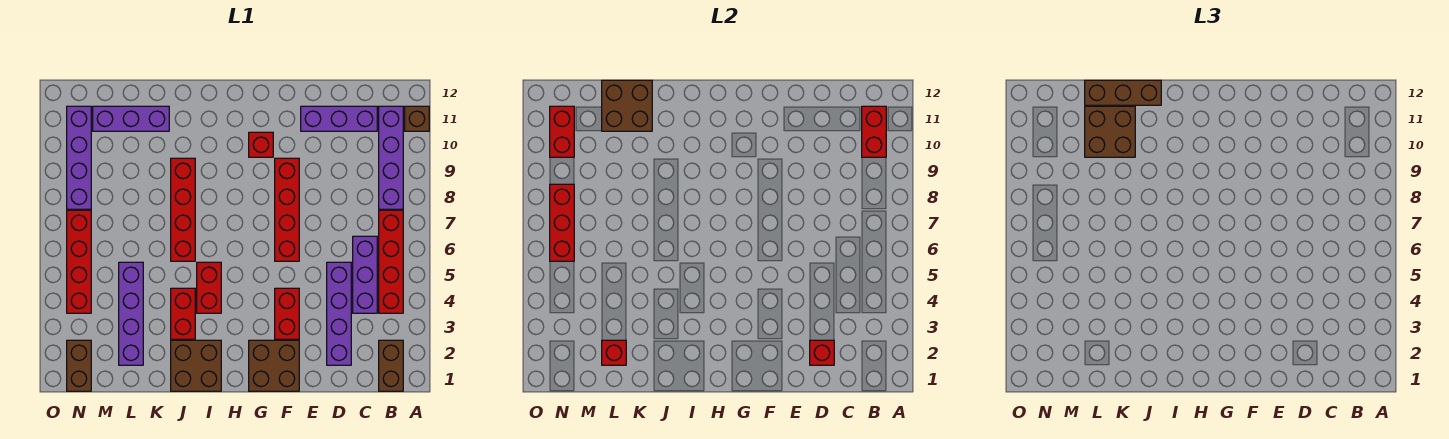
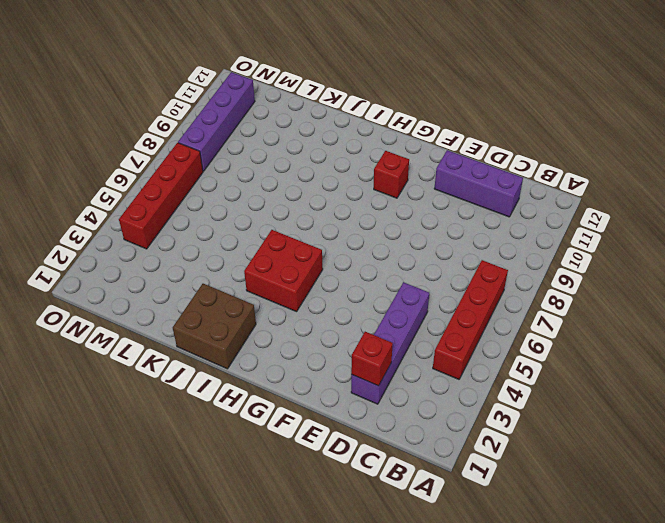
red brick H4:I5 level 1 -> red brick I4:I5 level 1
none -> brown brick A11 level 1
none -> brown brick B1:B2 level 1
none -> purple brick B8:B11 level 1

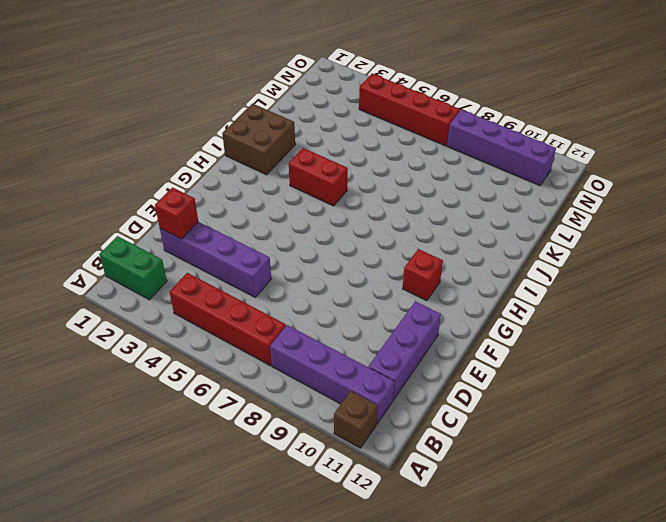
green brick B1:B2 level 1 -> brown brick B1:B2 level 1
none -> purple brick C4:C6 level 1
none -> brown brick F1:G2 level 1
none -> red brick F3:F4 level 1

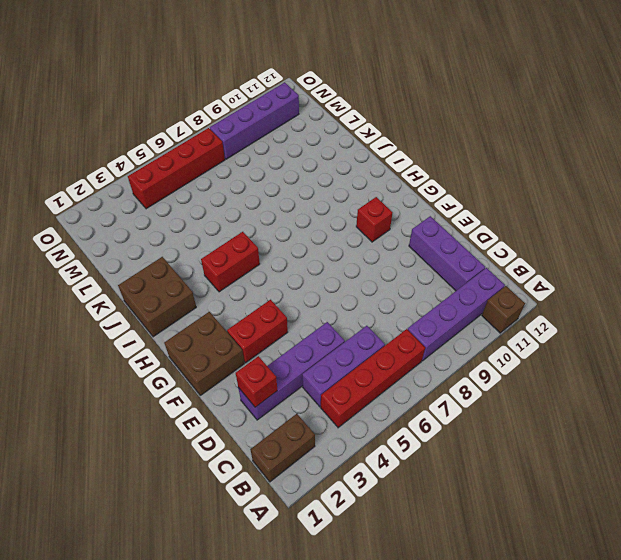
none -> red brick F6:F9 level 1
none -> red brick J3:J4 level 1
none -> red brick J6:J9 level 1

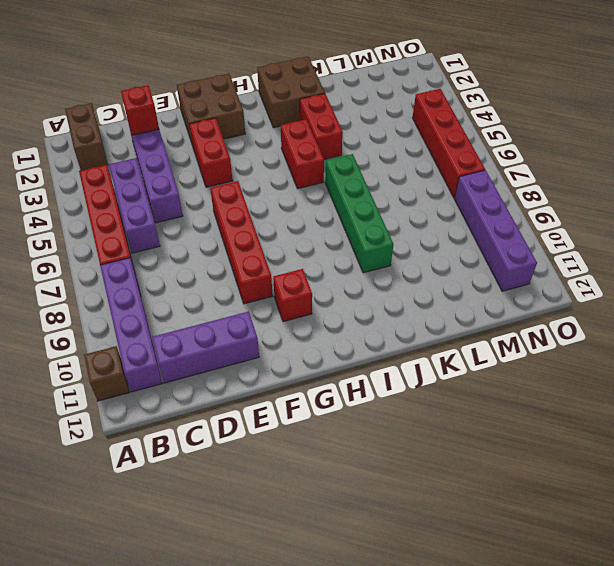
green brick J6:J9 level 1 -> red brick J6:J9 level 1
none -> purple brick K11:M11 level 1
none -> purple brick L2:L5 level 1
none -> brown brick N1:N2 level 1

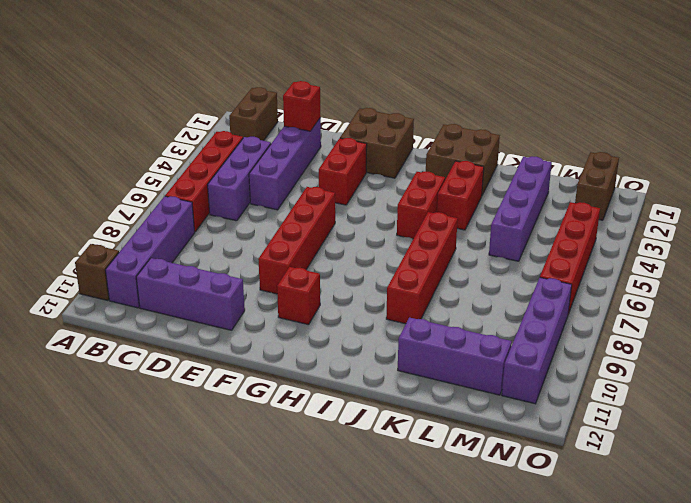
none -> red brick B10:B11 level 2
none -> brown brick K11:L12 level 2
none -> red brick L2 level 2

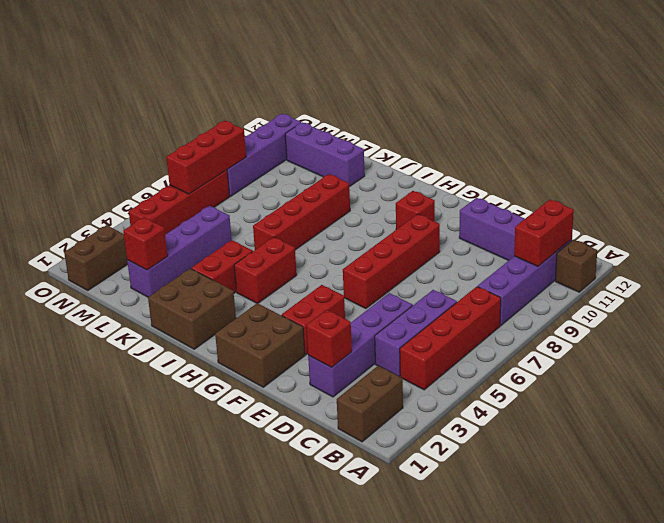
none -> brown brick K11:L12 level 2
none -> red brick N10:N11 level 2
none -> brown brick J12:L12 level 3

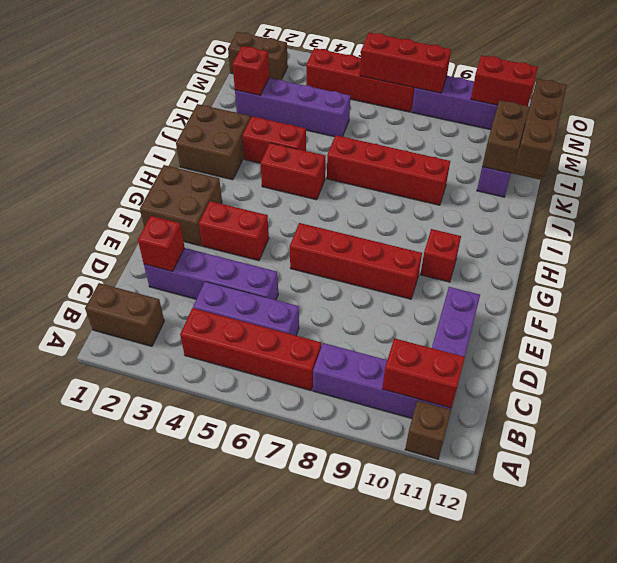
none -> brown brick K10:L11 level 3

